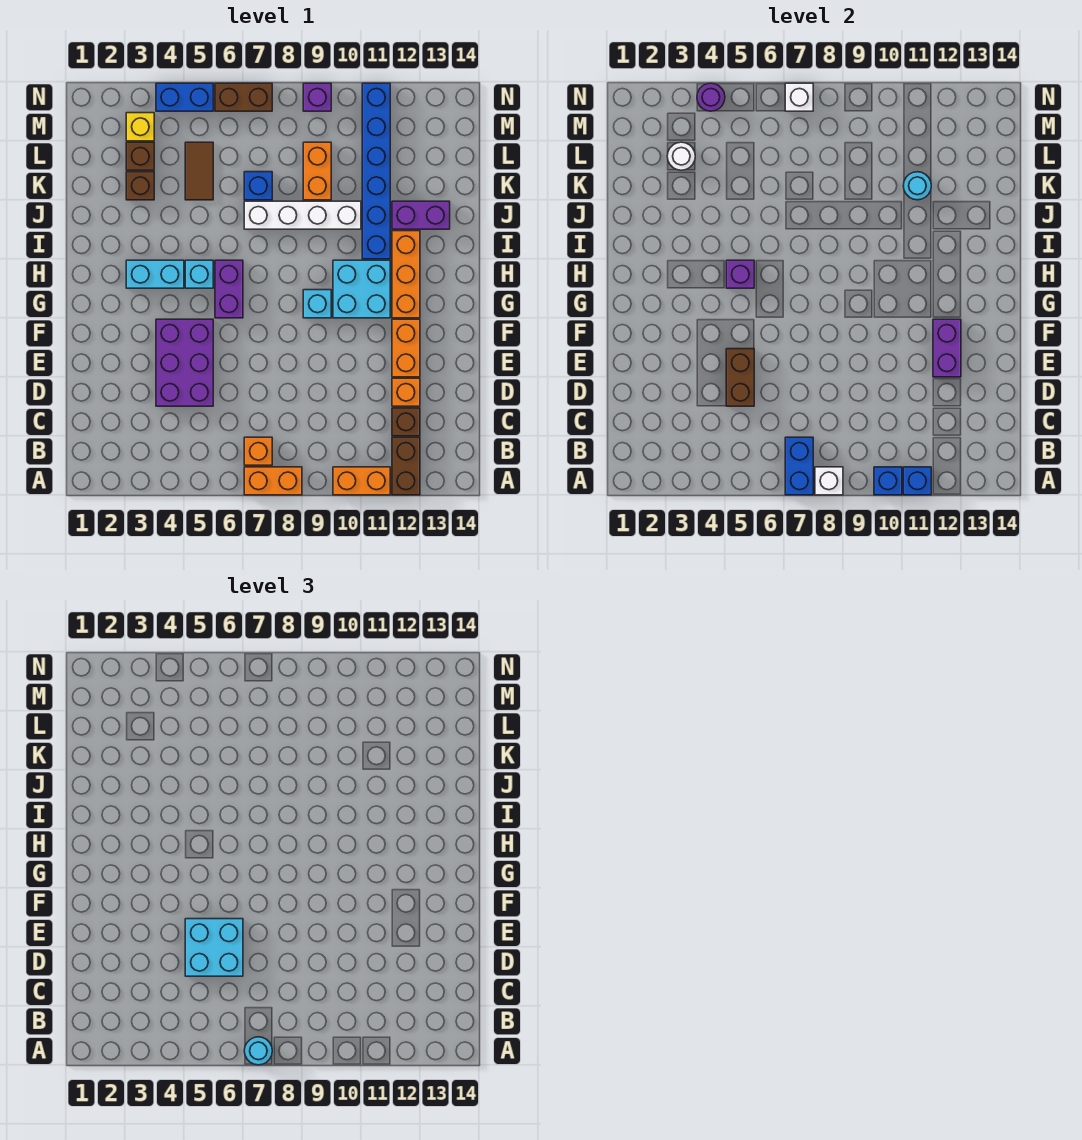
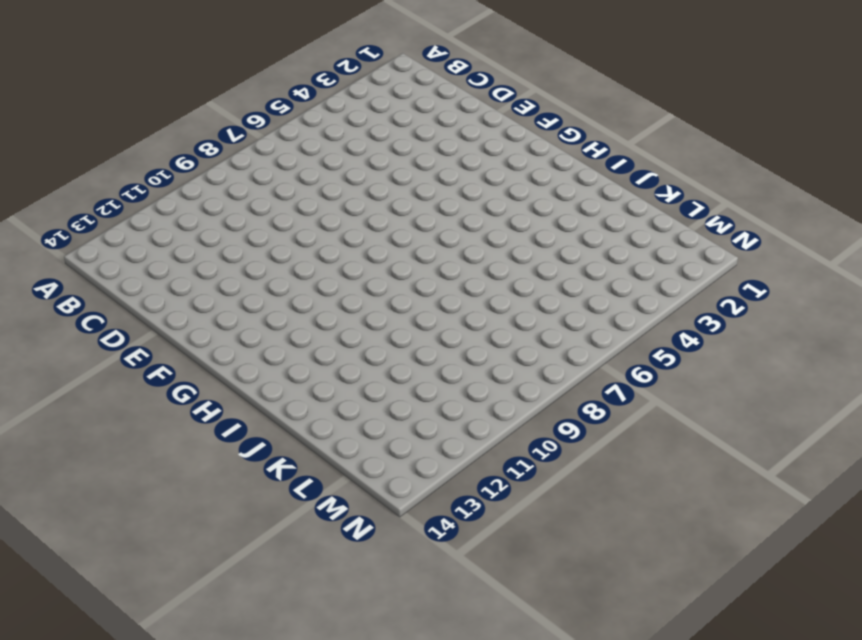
none -> orange brick A7:A8 level 1
none -> orange brick A10:A11 level 1
none -> brown brick A12:B12 level 1
none -> orange brick B7 level 1

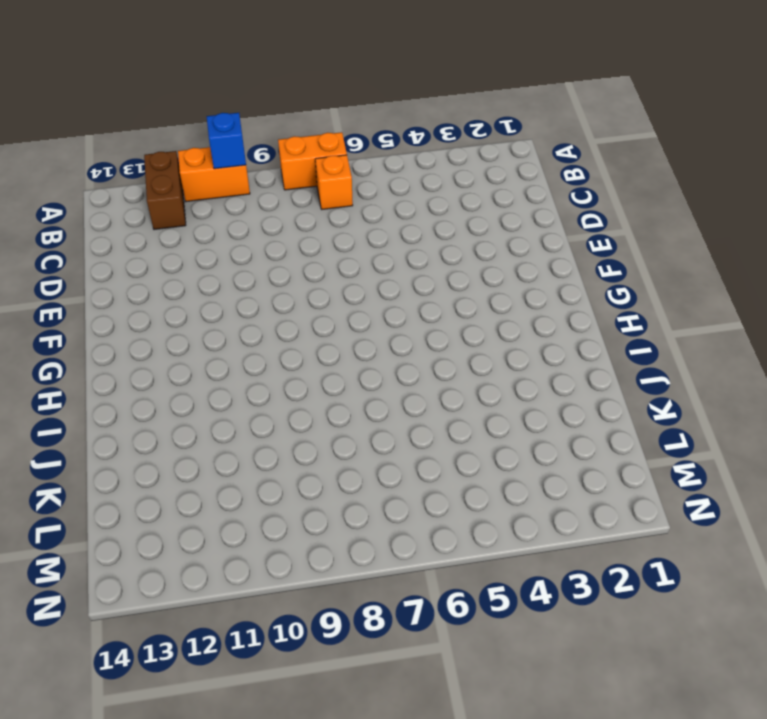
none -> brown brick C12 level 1
none -> purple brick D4:F5 level 1
none -> orange brick D12 level 1
none -> orange brick E12:F12 level 1

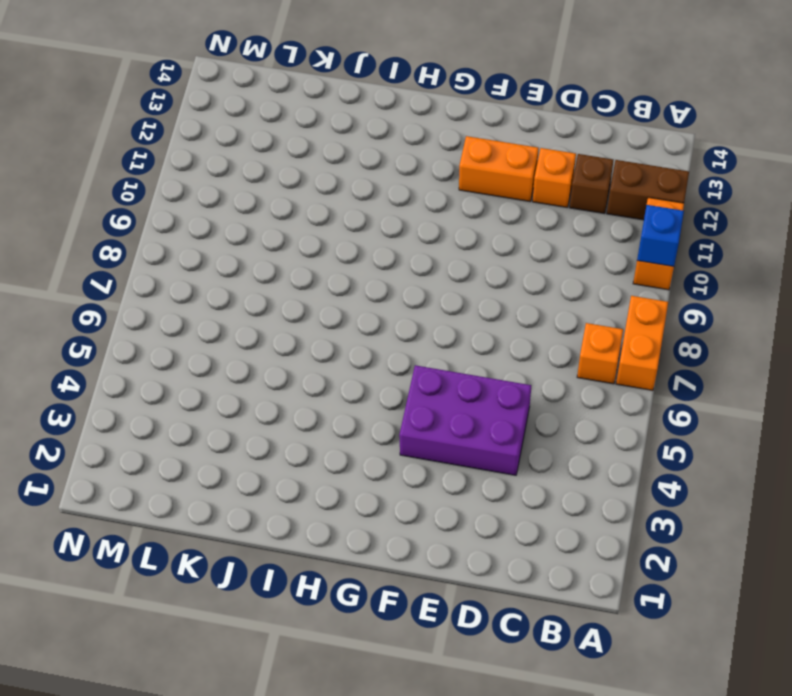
none -> purple brick G6:H6 level 1
none -> cyan brick G9 level 1
none -> cyan brick G10:H11 level 1
none -> orange brick G12:I12 level 1

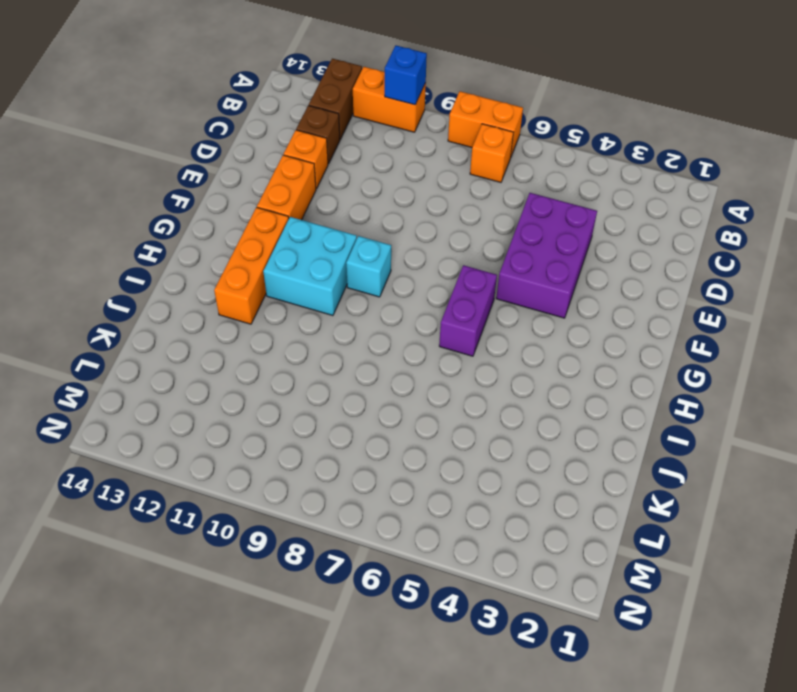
none -> cyan brick H3:H4 level 1
none -> cyan brick H5 level 1
none -> blue brick I11:N11 level 1
none -> white brick J7:J10 level 1

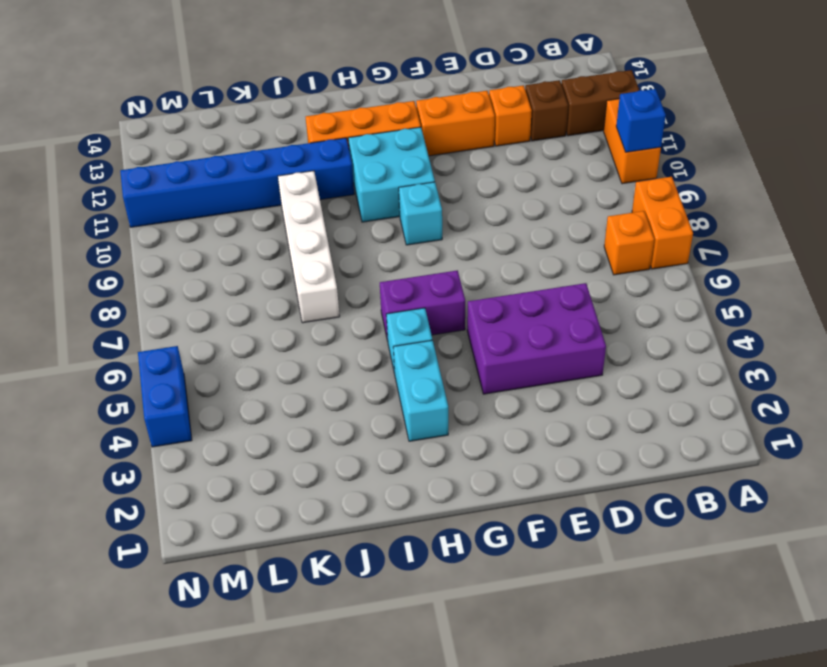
none -> purple brick J12:J13 level 1
none -> brown brick K3 level 1
none -> brown tile K5:L5 level 1
none -> blue brick K7 level 1

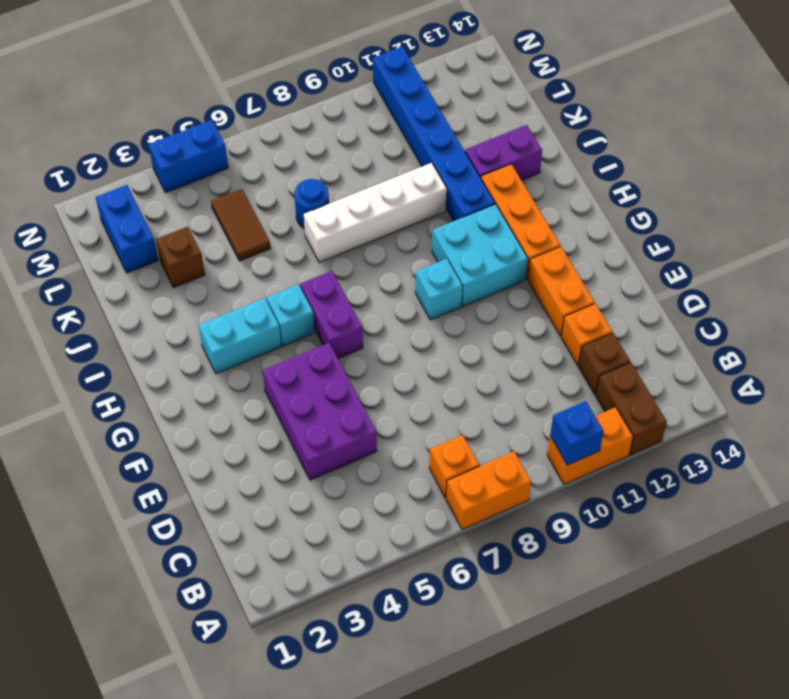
blue round brick K7 level 1 -> blue brick K7 level 1
blue brick L2:M2 level 1 -> blue brick A7:B7 level 2
none -> orange brick K9:L9 level 1
none -> brown brick L3 level 1
none -> yellow brick M3 level 1
none -> brown brick N6:N7 level 1

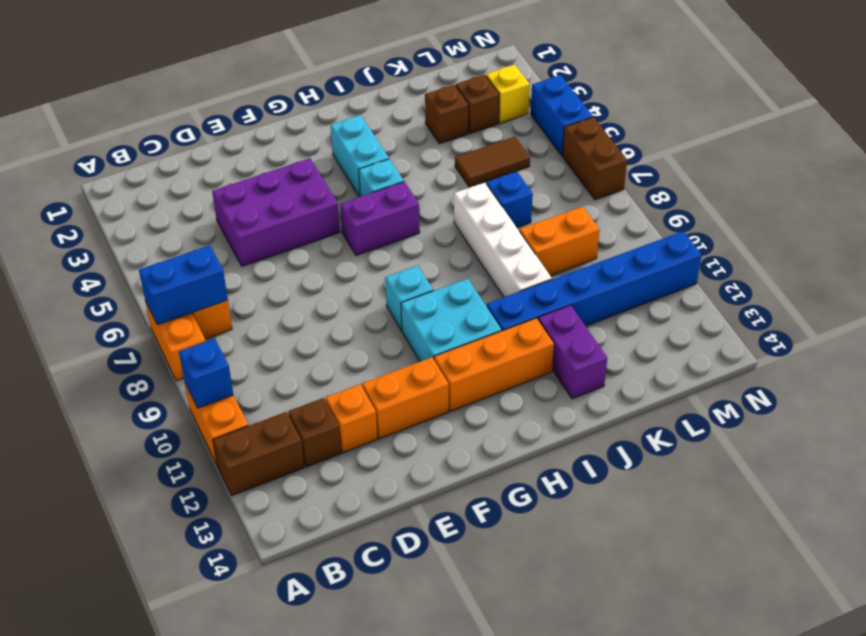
none -> purple brick N9 level 1
none -> white brick A8 level 2
none -> blue brick A11 level 2
none -> brown brick D5:E5 level 2

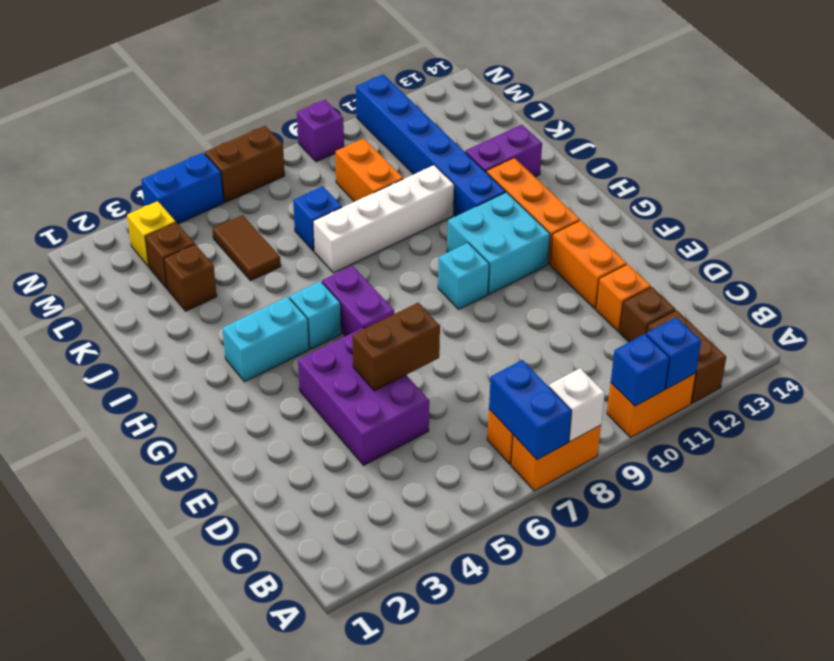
brown brick E5:E6 level 2 -> brown brick D5:E5 level 2
none -> purple brick E12:F12 level 2
none -> purple brick H5 level 2
none -> cyan round brick K11 level 2
none -> white round brick L3 level 2

